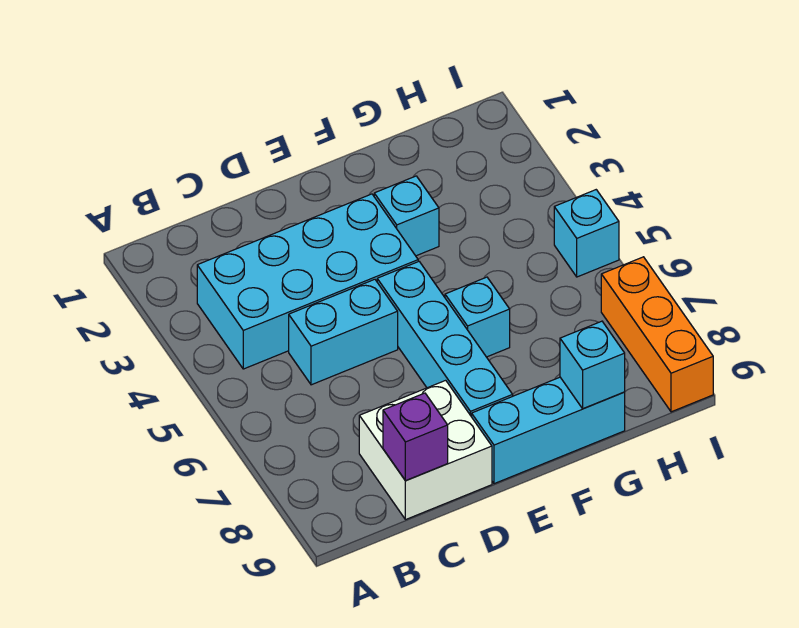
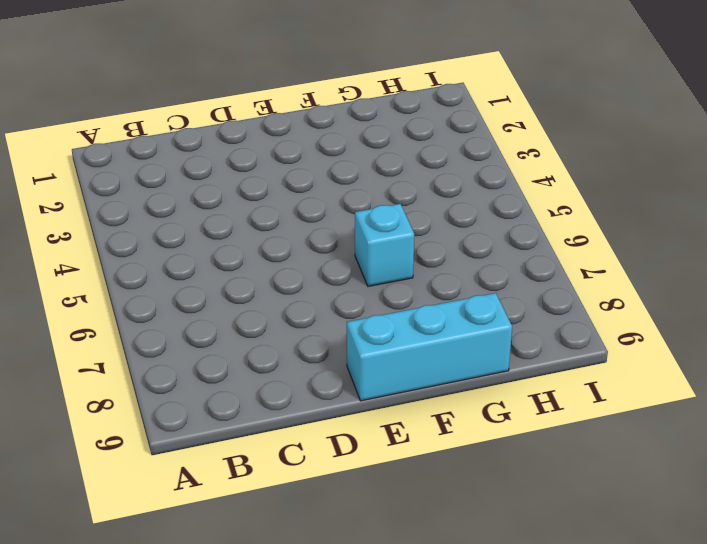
none -> cyan brick B3:E4 level 1
none -> cyan brick C5:D5 level 1

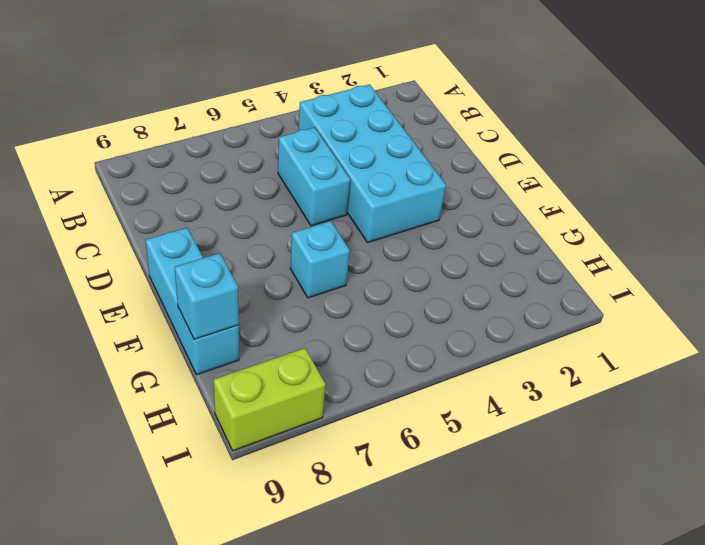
lime brick I8:I9 level 1 -> orange brick I7:I9 level 1
none -> white brick C8:D9 level 1
none -> cyan brick E5:E8 level 1

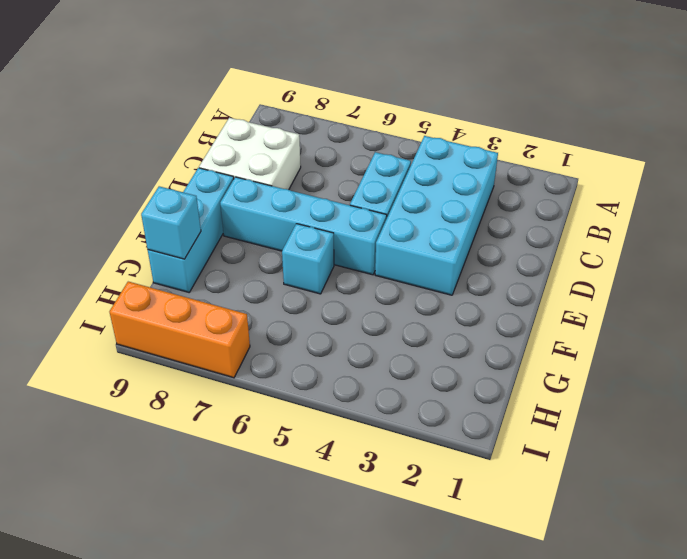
none -> cyan brick F3 level 1
none -> cyan brick I5 level 1

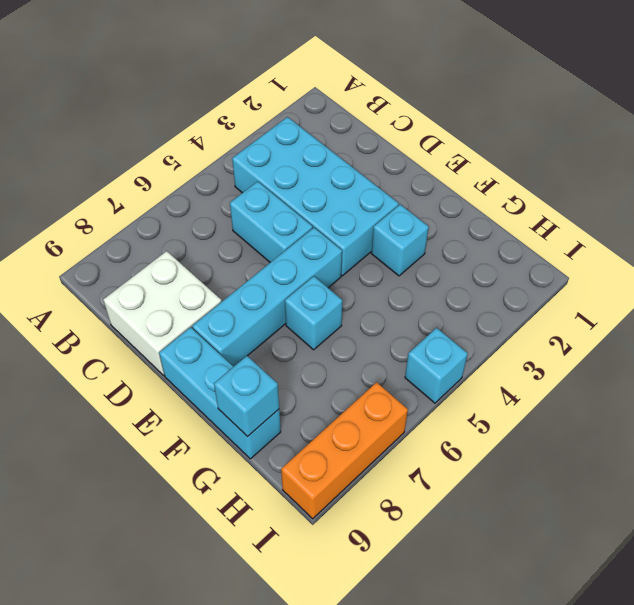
none -> purple brick C9 level 2

